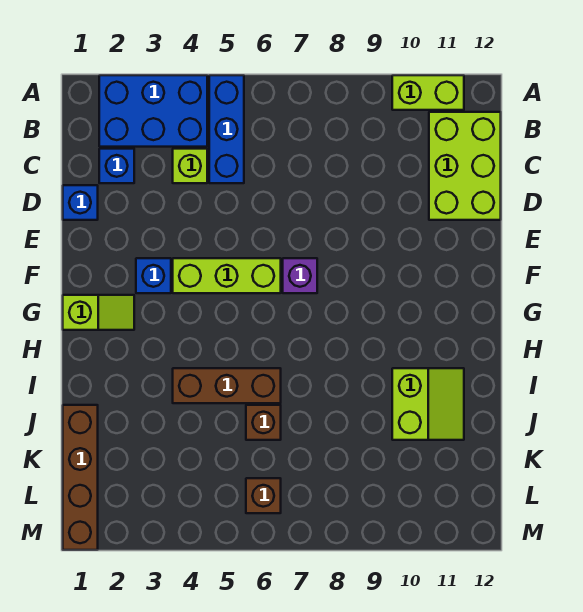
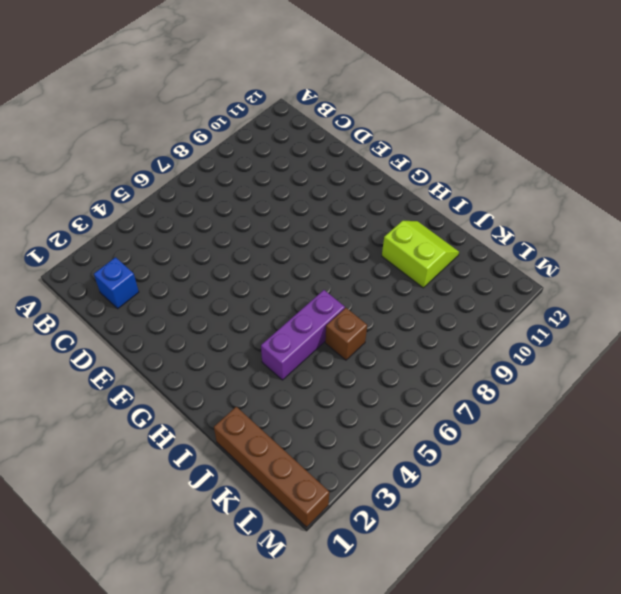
purple brick I4:I6 level 1 -> brown brick I4:I6 level 1
none -> blue brick A2:B4 level 1
none -> blue brick A5:C5 level 1
none -> lime brick A10:A11 level 1

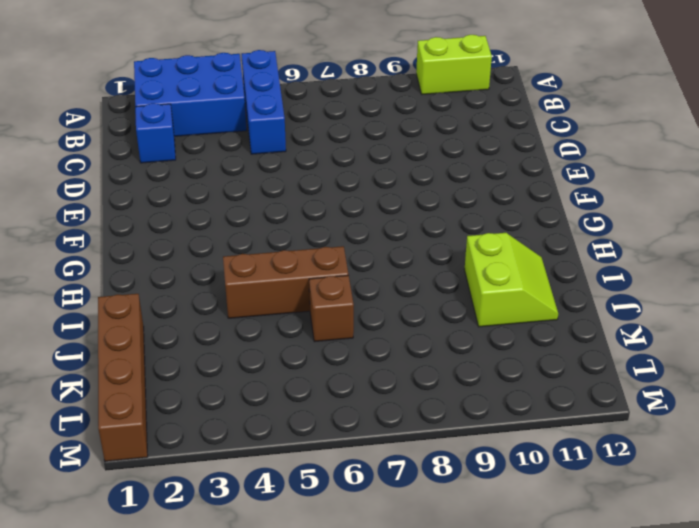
none -> lime brick B11:D12 level 1
none -> lime brick C4 level 1
none -> blue brick D1 level 1

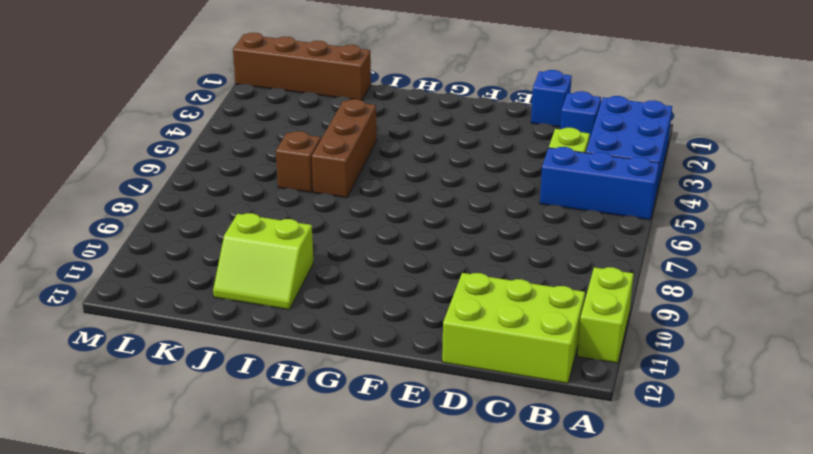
none -> blue brick F3 level 1
none -> lime brick F4:F6 level 1
none -> purple brick F7 level 1

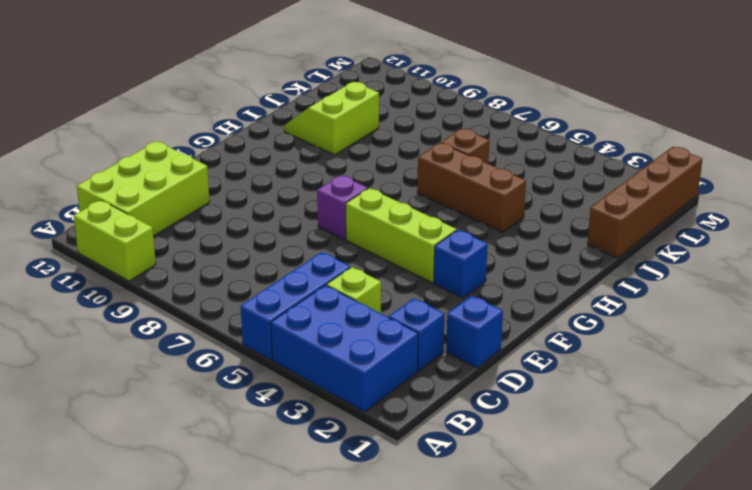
none -> lime slope G1:G2 level 1 top 1
none -> brown brick L6 level 1

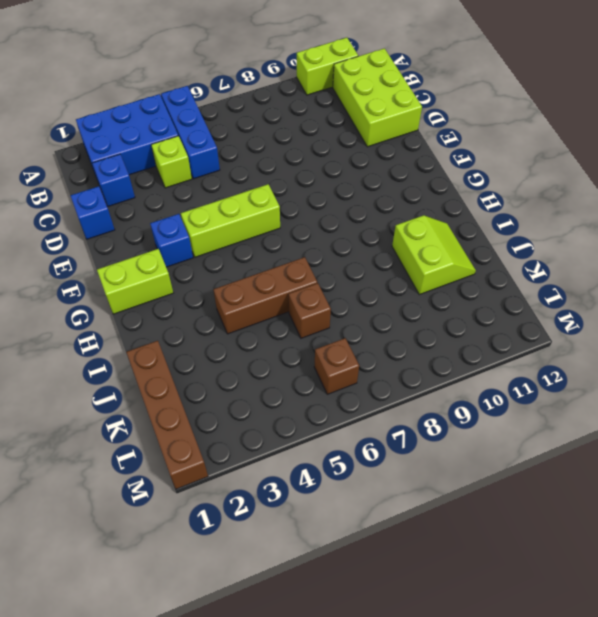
lime brick G1:G2 level 1 -> lime slope G1:G2 level 1 top 1
none -> purple brick F7 level 1

